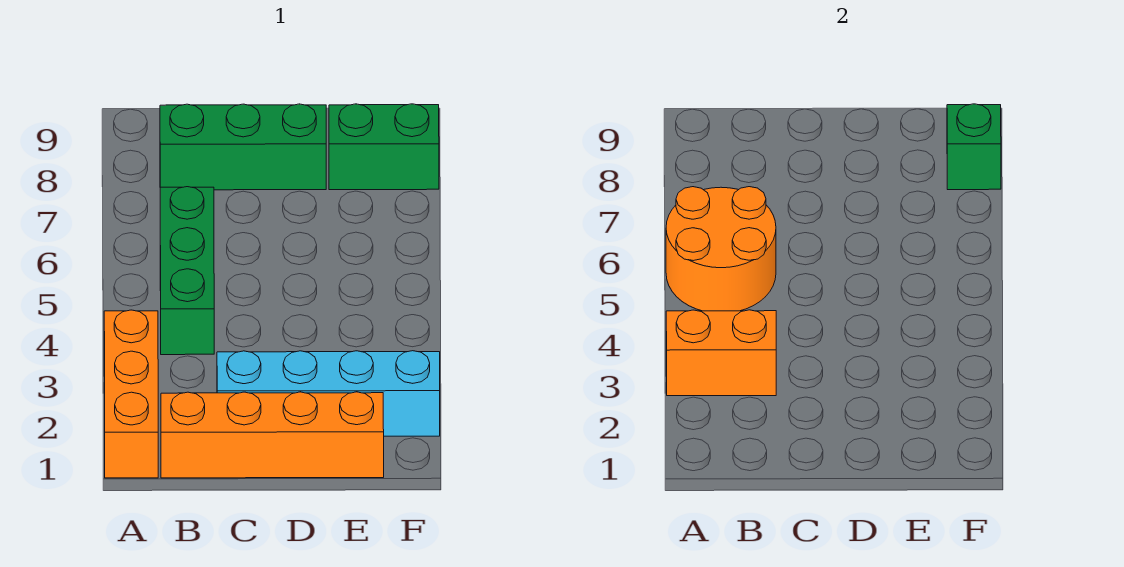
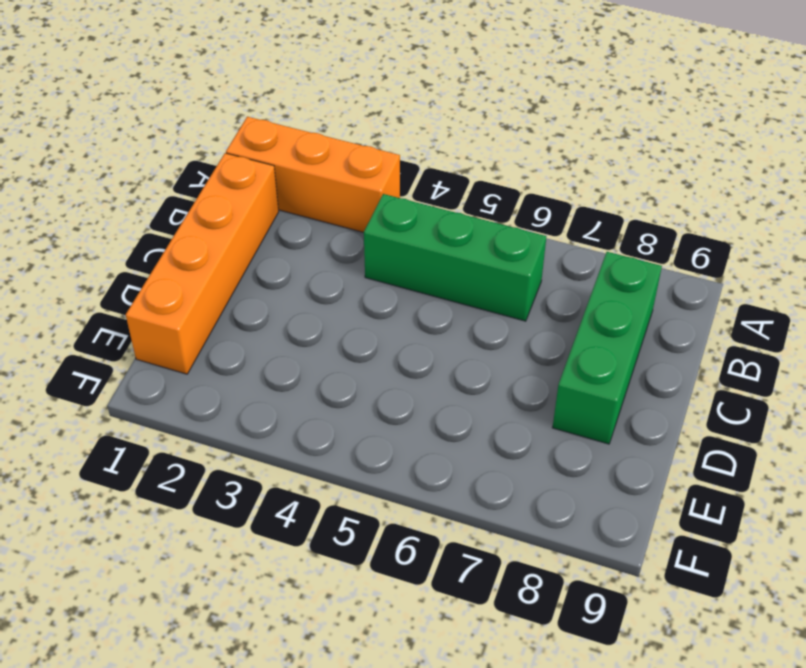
none -> cyan brick C2:F2 level 1
none -> green brick E8:F8 level 1

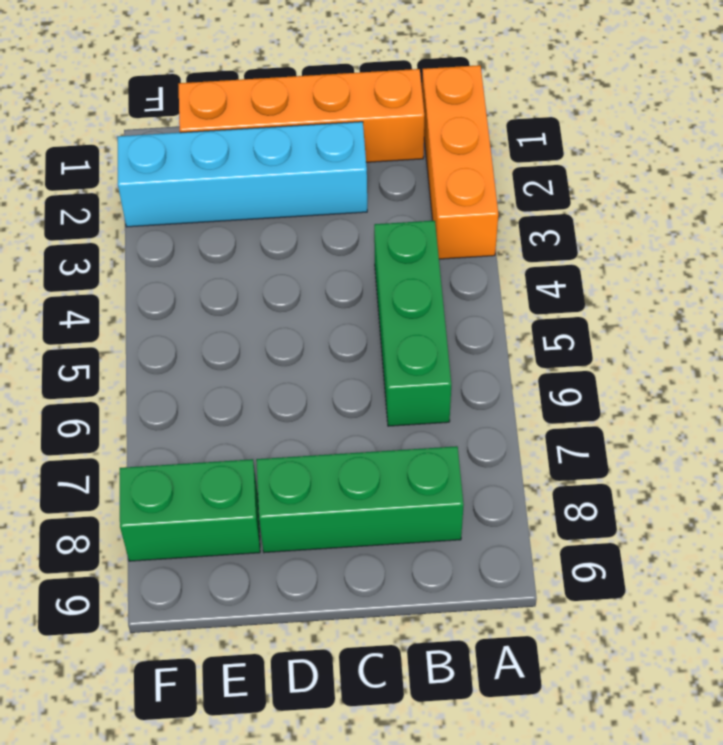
none -> orange brick A3:B3 level 2
none -> orange round brick A5:B6 level 2

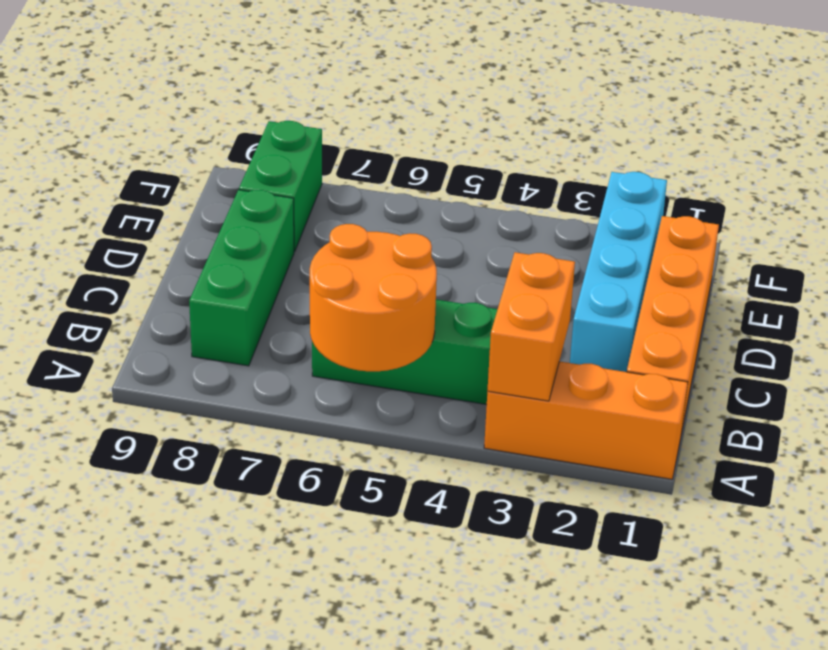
none -> green brick F8 level 2

